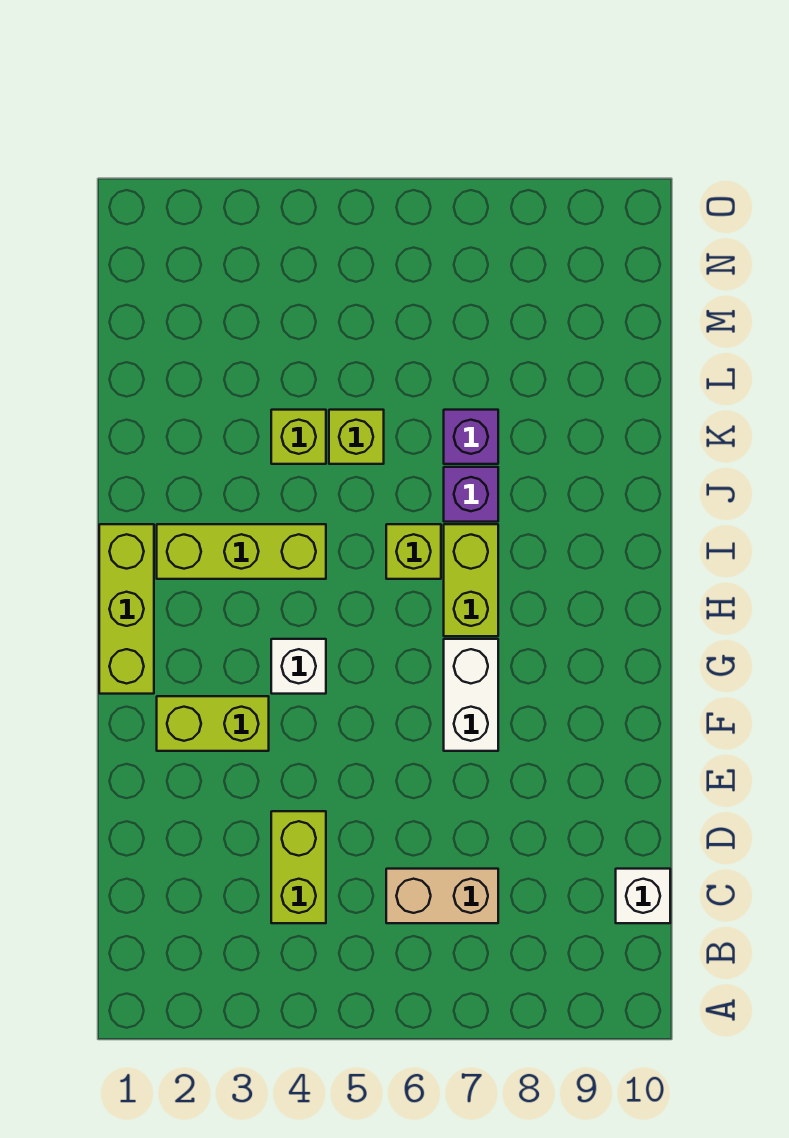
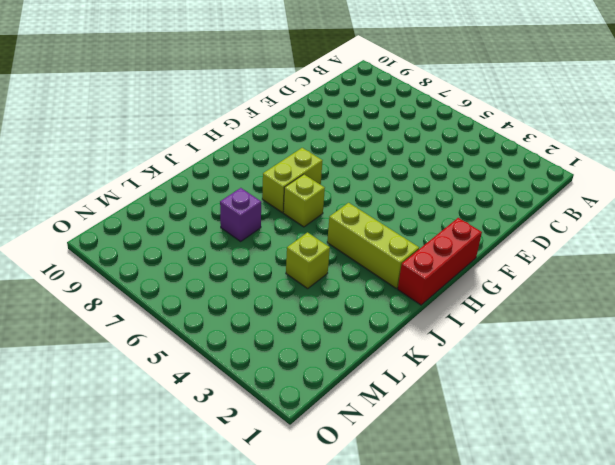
red brick G1:I1 level 1 -> lime brick G1:I1 level 1
none -> lime brick C4:D4 level 1
none -> tan brick C6:C7 level 1
none -> white brick C10 level 1

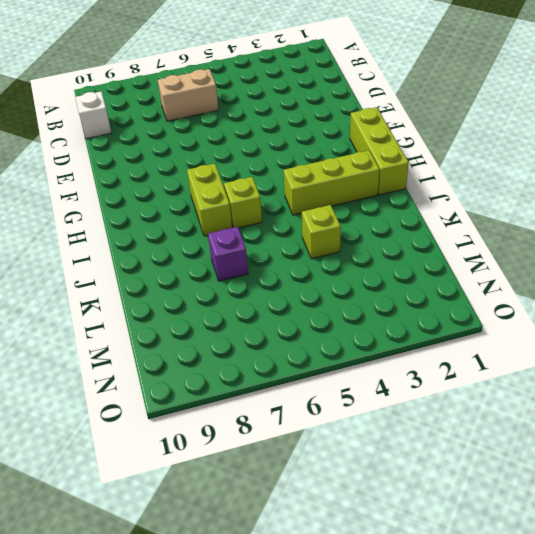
none -> lime brick C4:D4 level 1
none -> lime brick F2:F3 level 1
none -> white brick F7:G7 level 1

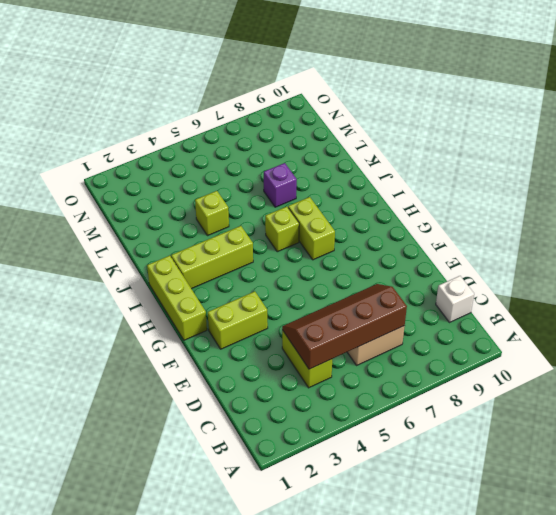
brown slope C4:D7 level 2 top C -> none
none -> white brick F7:G7 level 1
none -> white brick G4 level 1
none -> purple brick J7 level 1

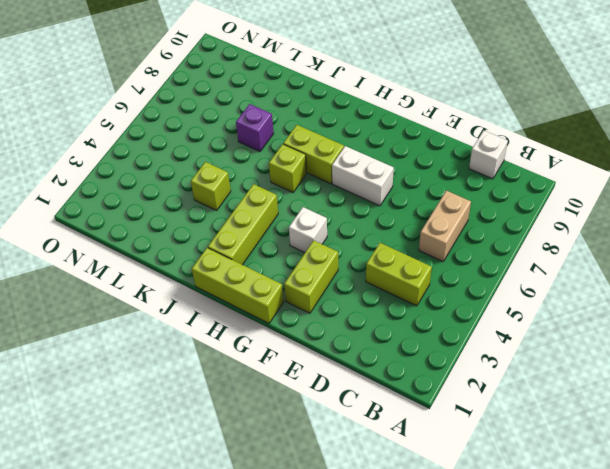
none -> purple brick J7 level 1
none -> lime brick K5 level 1

